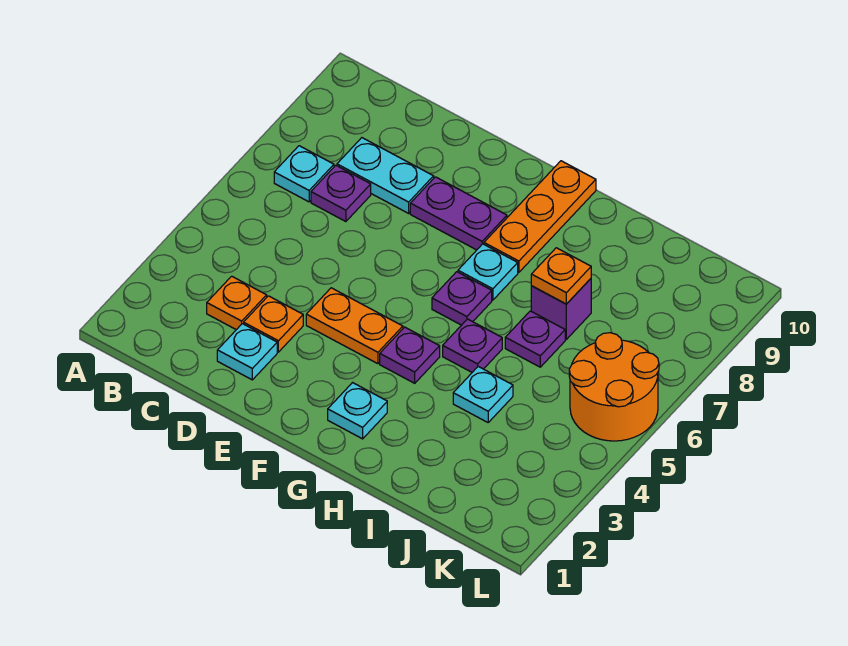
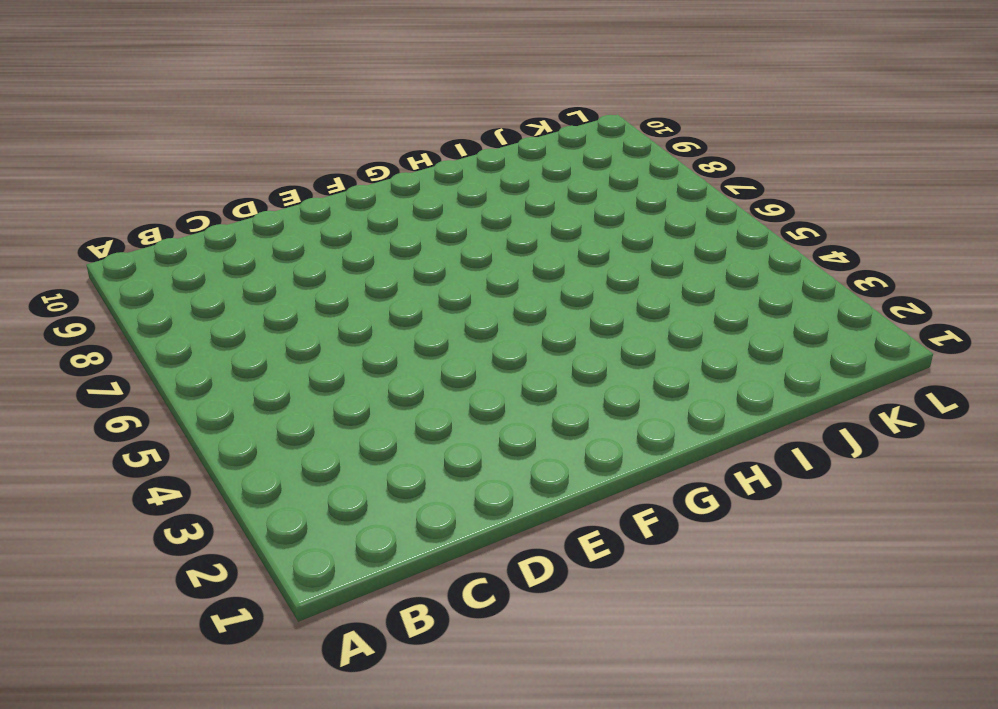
none -> cyan plate B7 level 1
none -> orange plate C3 level 1
none -> purple plate C7 level 1

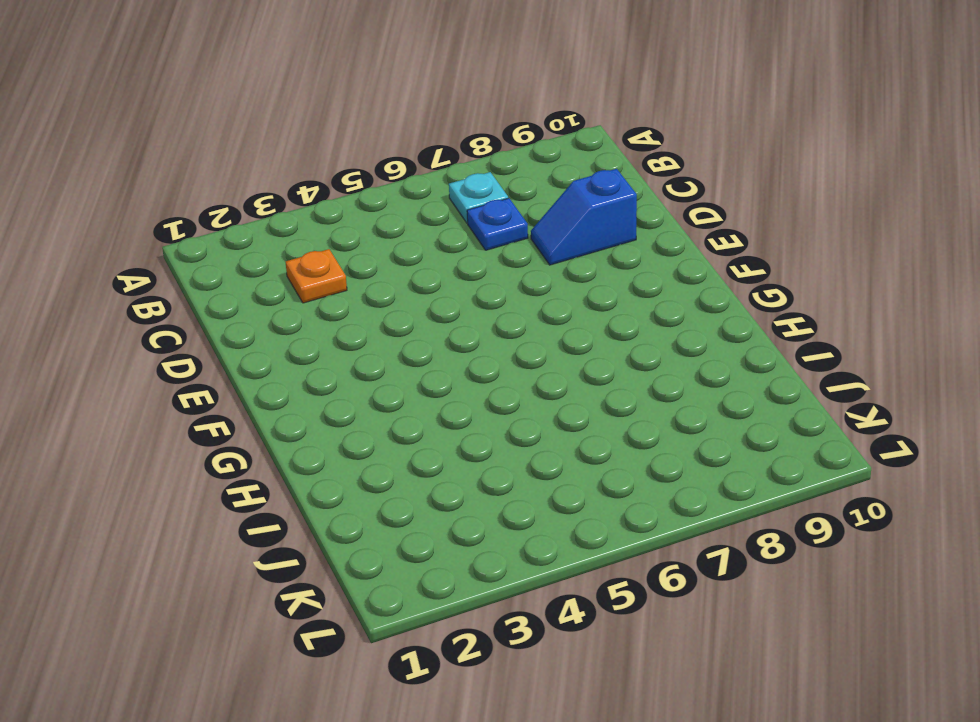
blue plate C7 level 1 -> purple plate C7 level 1
blue slope D8:D9 level 1 top 9 -> cyan plate C8:D8 level 1
none -> cyan plate D2 level 1
none -> orange plate D3 level 1
none -> orange plate E4:F4 level 1

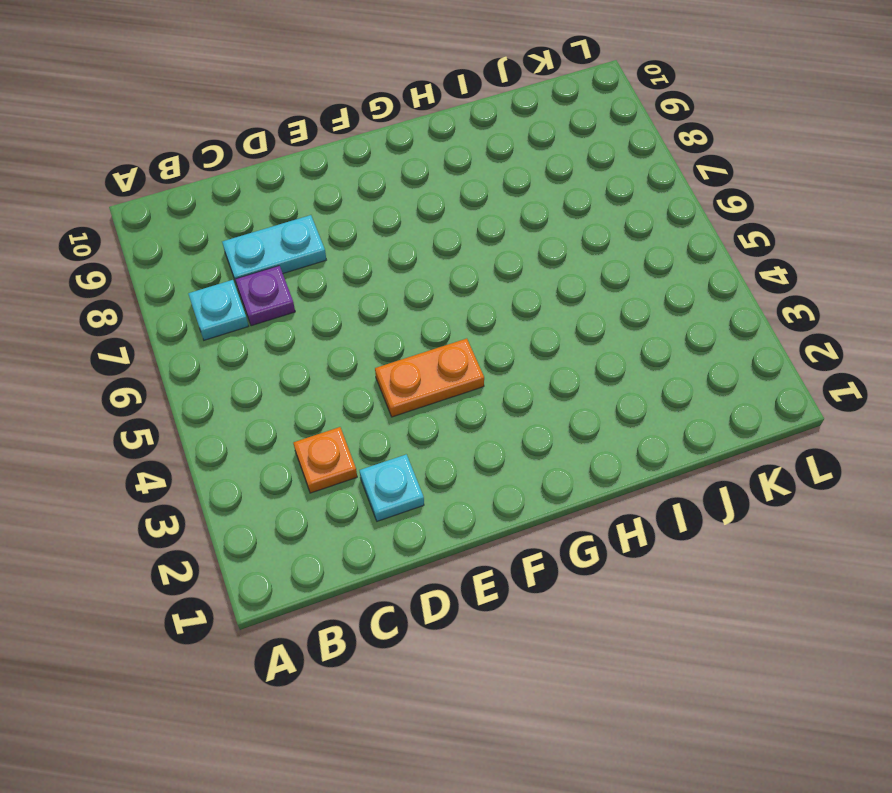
none -> orange plate D3 level 1
none -> purple plate E8:F8 level 1
none -> cyan plate G2 level 1

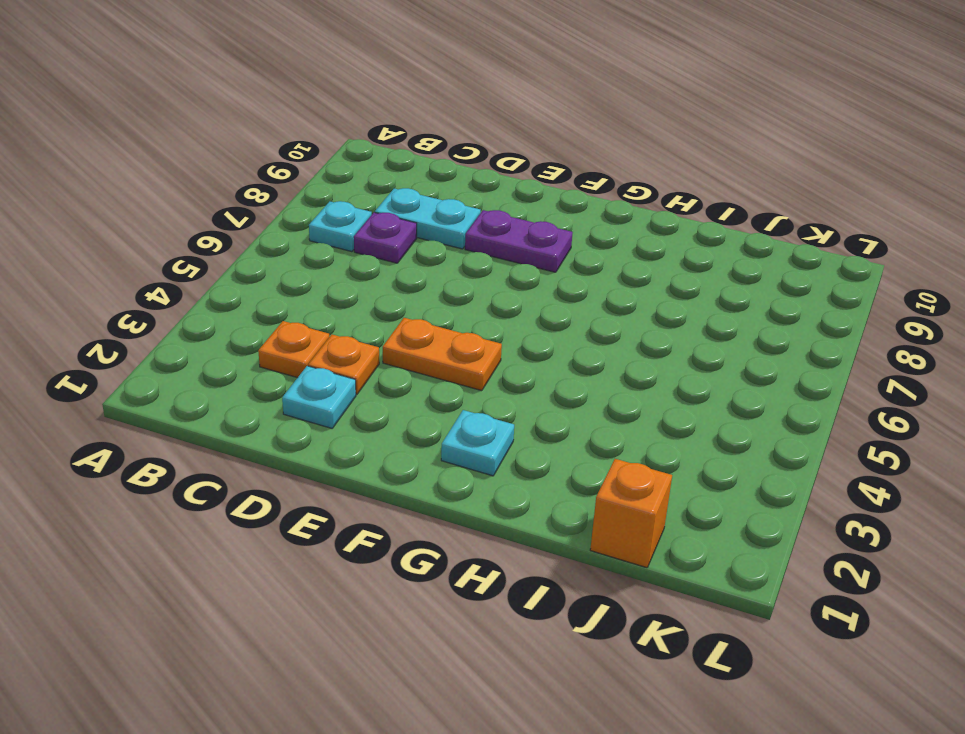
orange brick J1 level 1 -> none
none -> purple plate G4 level 1
none -> purple plate G6 level 1
none -> cyan plate G7 level 1

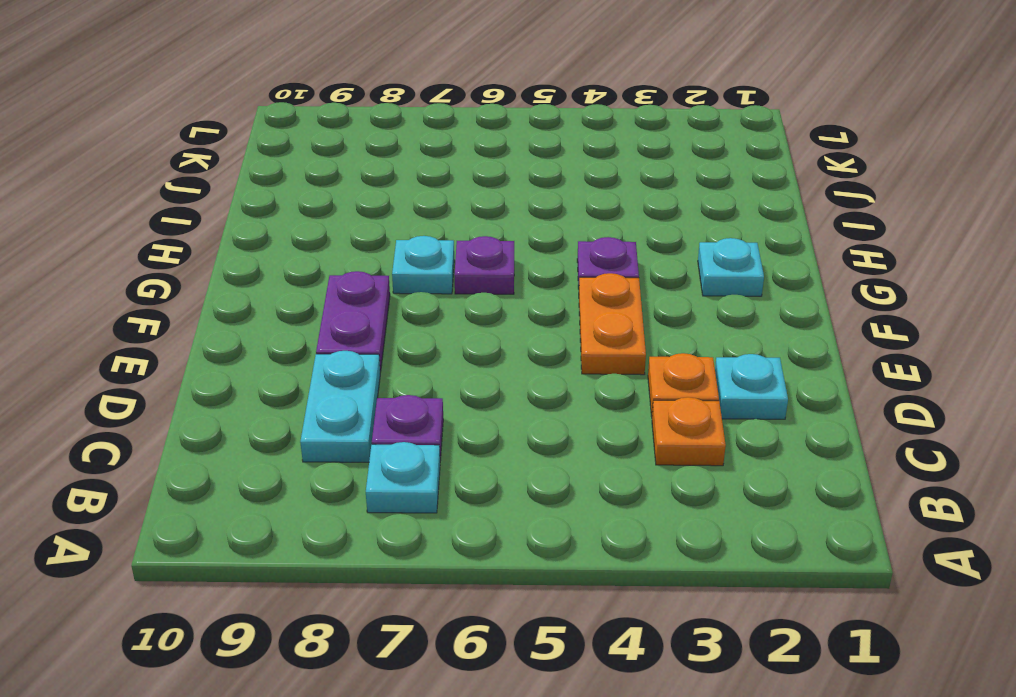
none -> orange plate G8:G10 level 1
none -> purple plate H5 level 1
none -> cyan plate I4 level 1

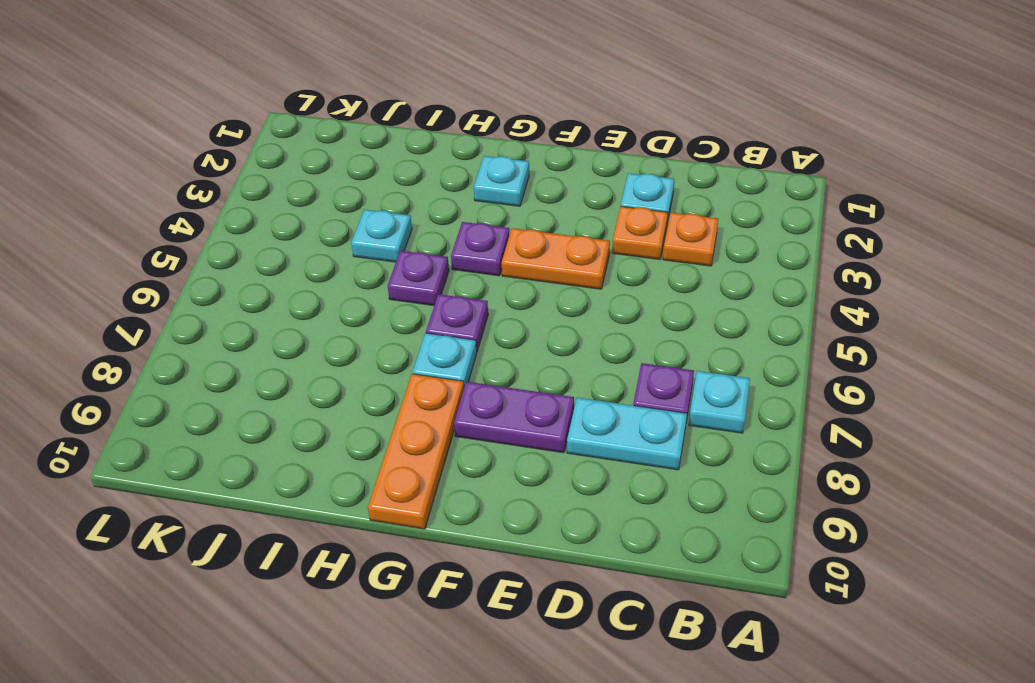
none -> purple plate I6 level 1
none -> purple brick I7 level 1
none -> orange round brick K5:L6 level 1

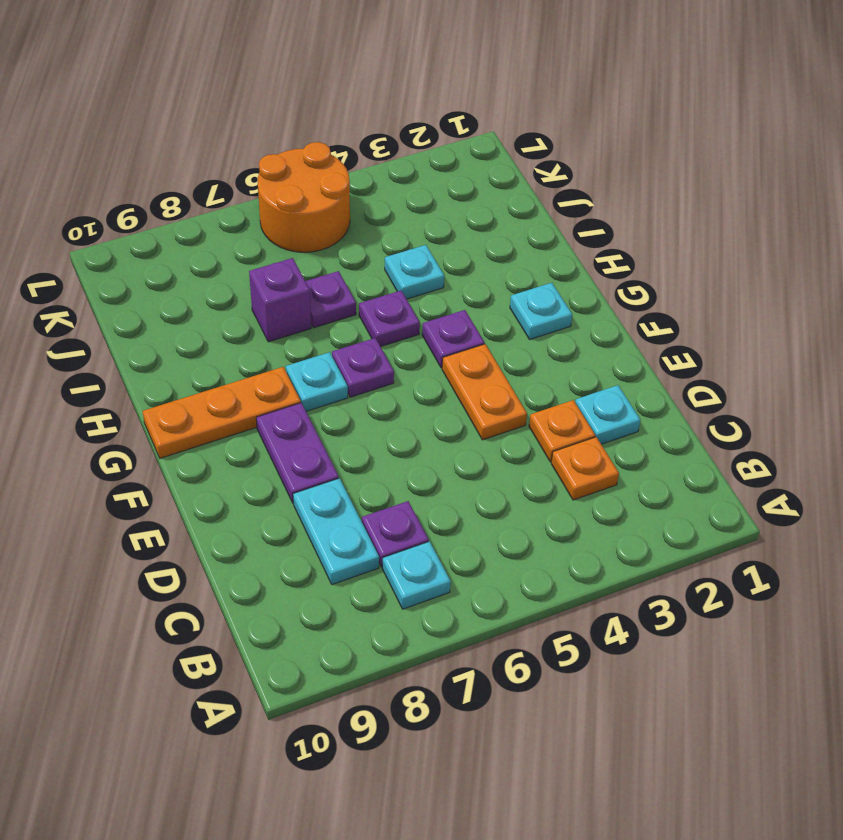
none -> orange plate I7 level 2

